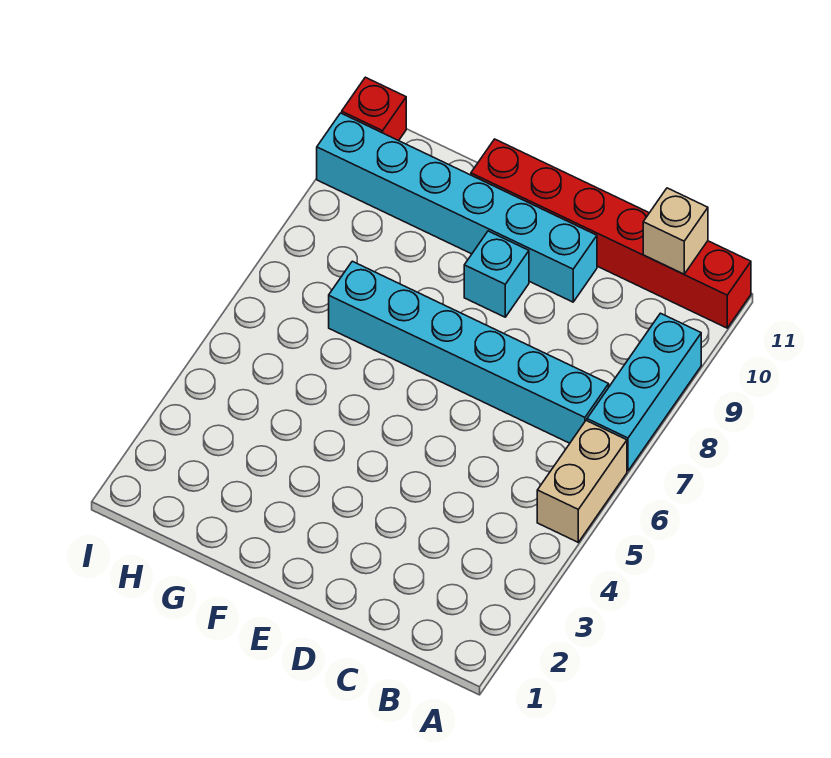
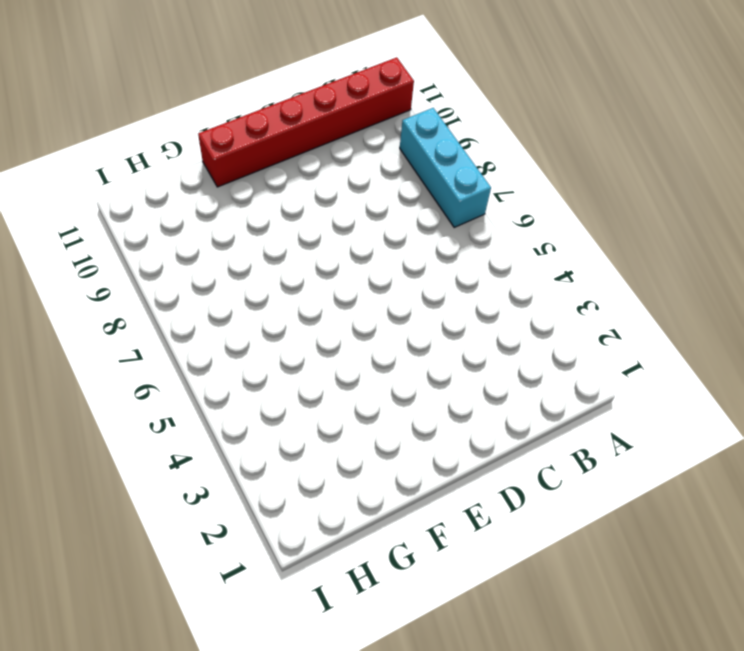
none -> tan brick A5:A6 level 1
none -> cyan brick B7:G7 level 1

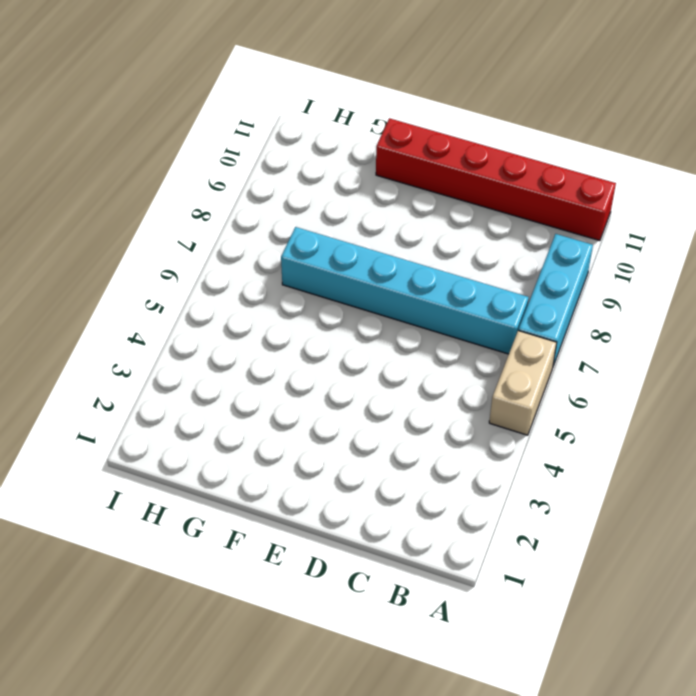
none -> cyan brick D10:I10 level 1
none -> cyan brick E9 level 1

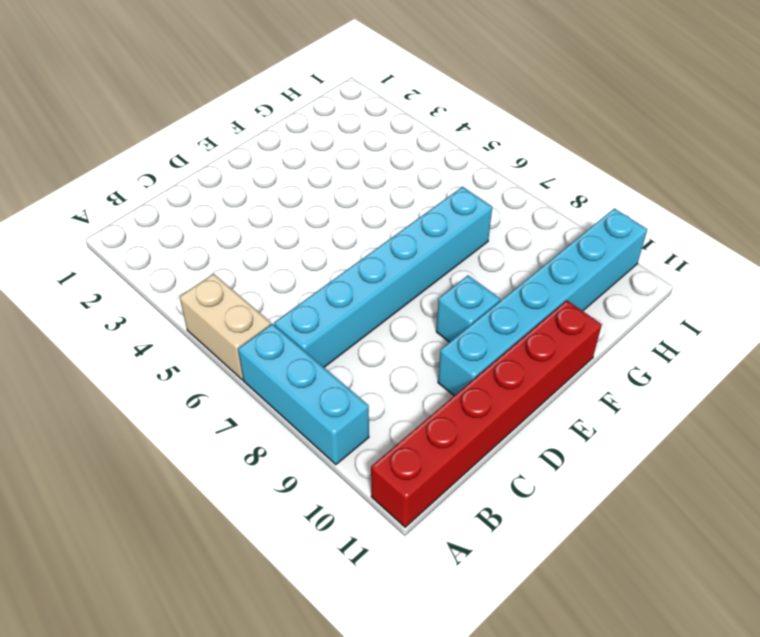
none -> red brick I11 level 1
none -> tan brick B11 level 2

